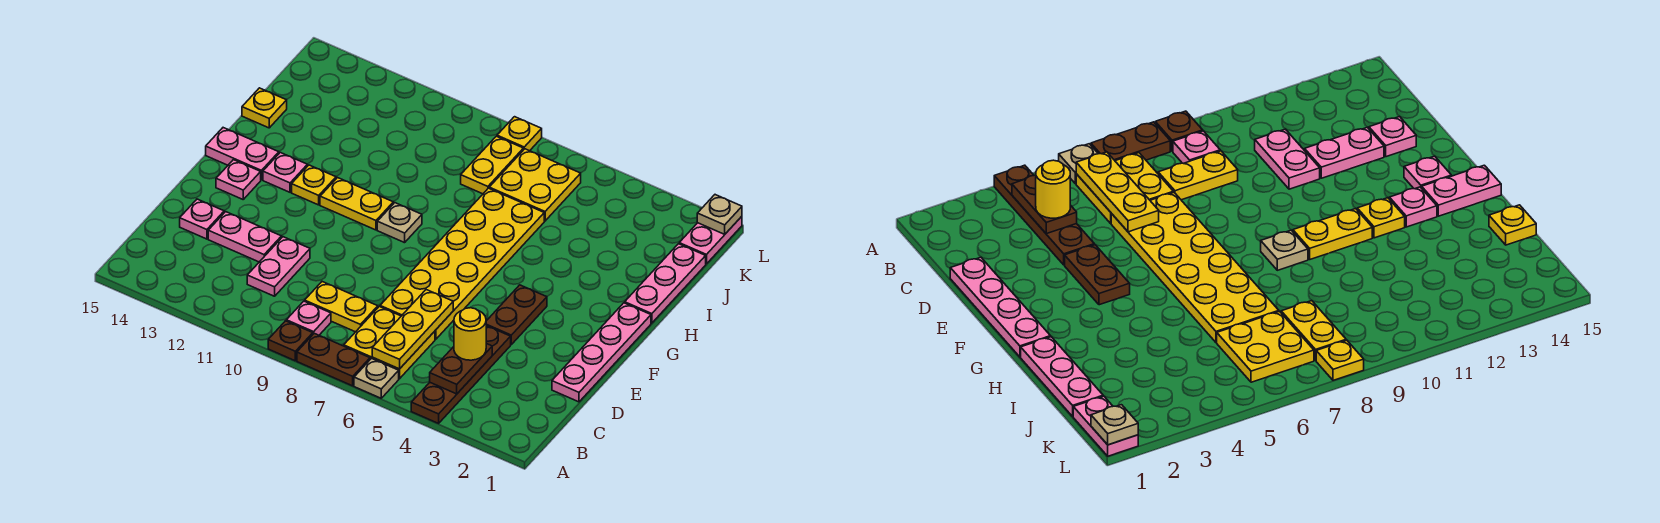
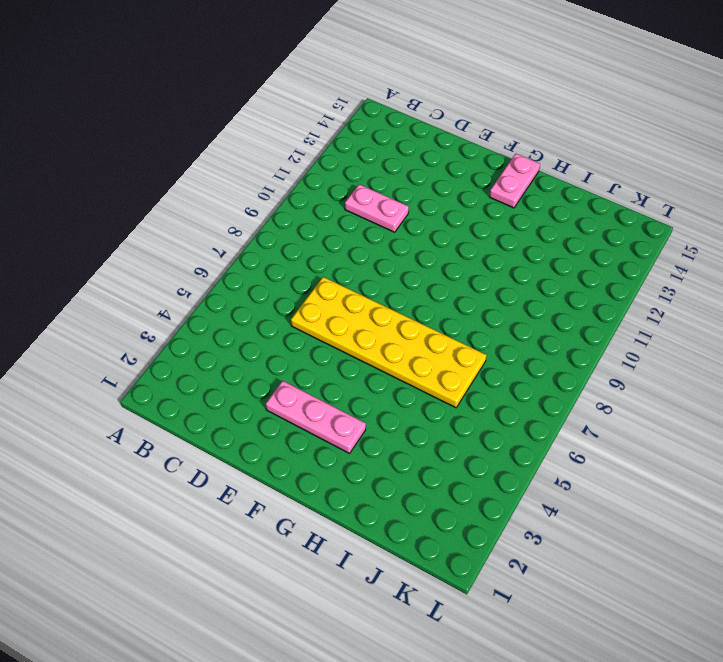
pink plate E3:G3 level 1 -> pink plate H1:J1 level 1
none -> brown plate A4:D4 level 1
none -> tan plate A6 level 1
none -> brown plate A7:A8 level 1

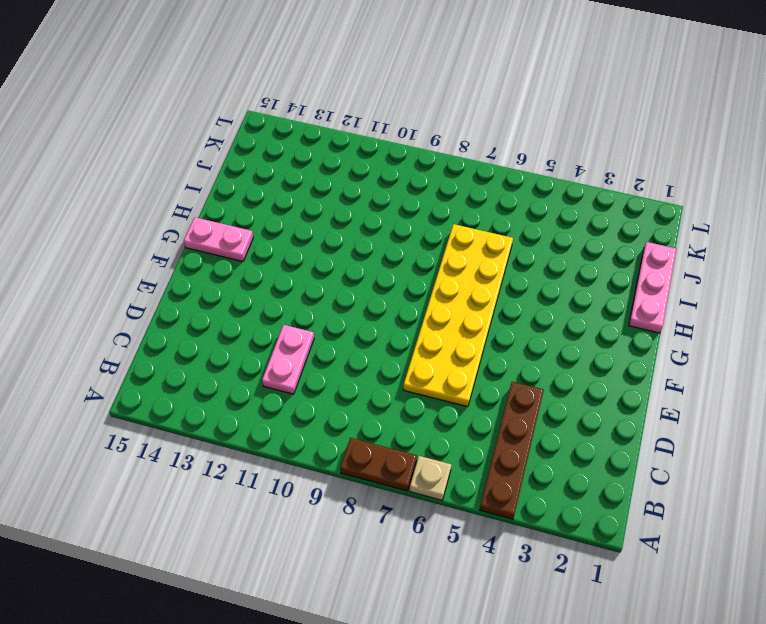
none -> brown plate A9 level 1
none -> yellow plate B6:C7 level 1
none -> pink plate B9 level 1

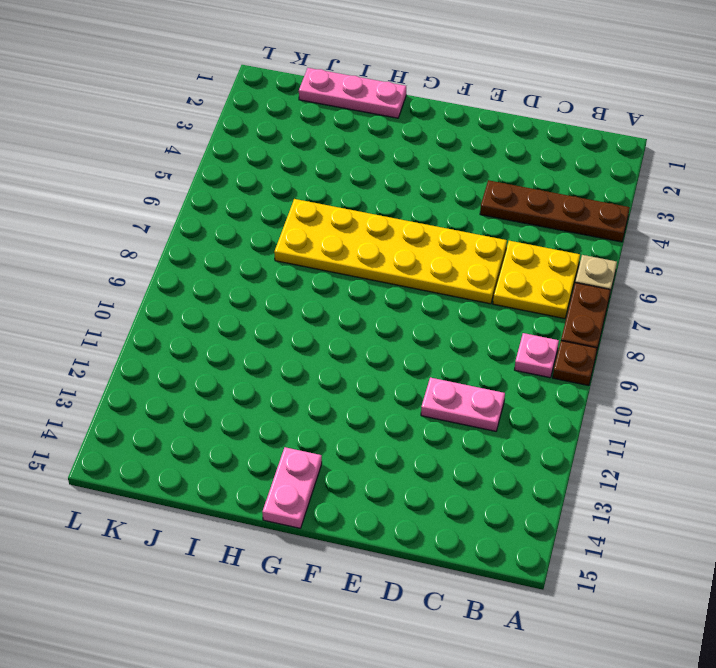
none -> yellow plate C8:C9 level 1
none -> pink plate D1:G1 level 1
none -> pink plate D12:D13 level 1

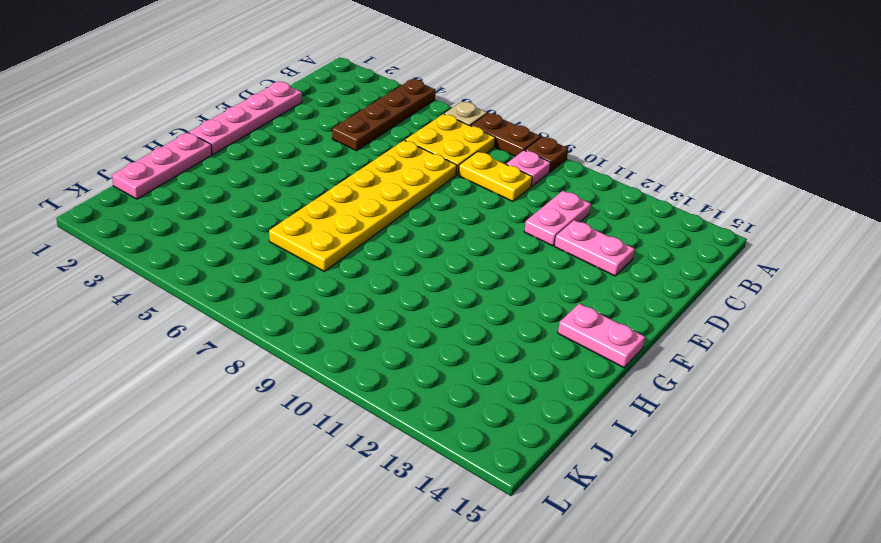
none -> pink plate D14 level 1
none -> brown plate E4:F4 level 1
none -> pink plate F14 level 1

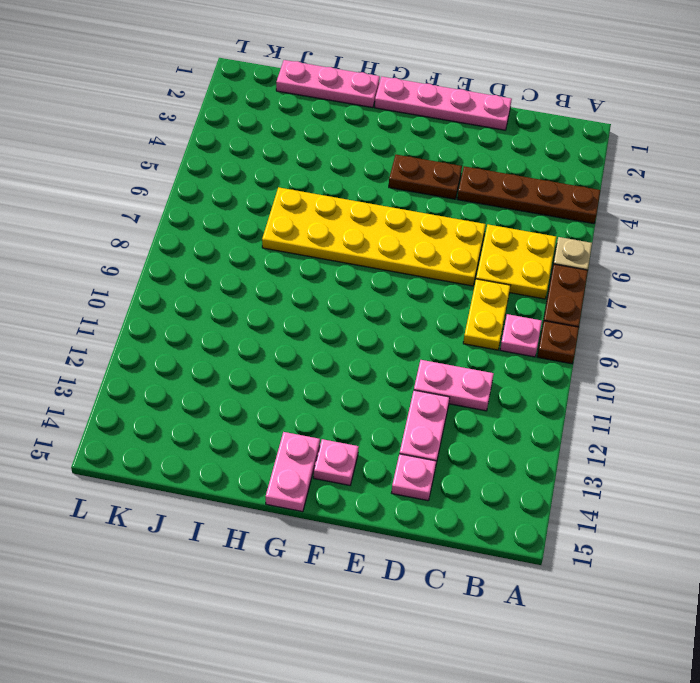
none -> tan plate G9 level 1
none -> yellow plate G10:G11 level 1
none -> yellow plate G12 level 1

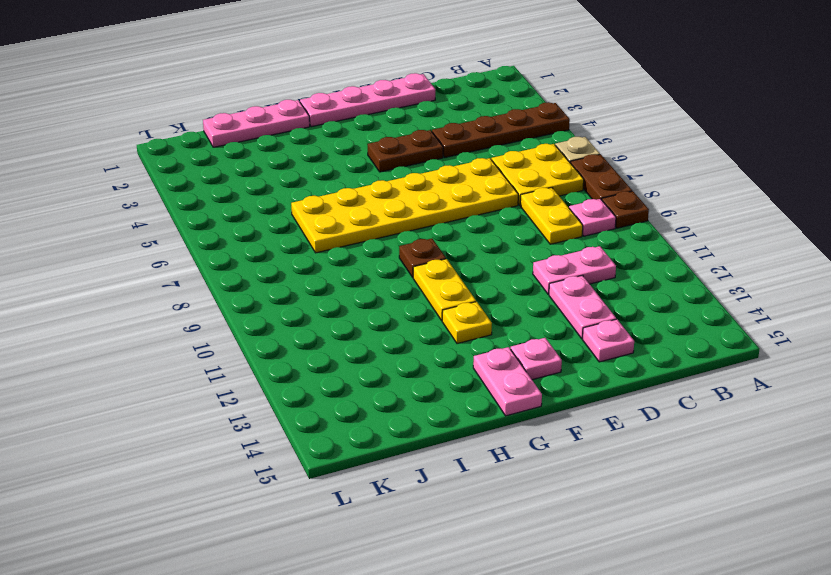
brown plate G9 level 1 -> tan plate G9 level 1
none -> pink plate G13 level 1
none -> yellow plate I15 level 1
none -> yellow plate J6:K7 level 1

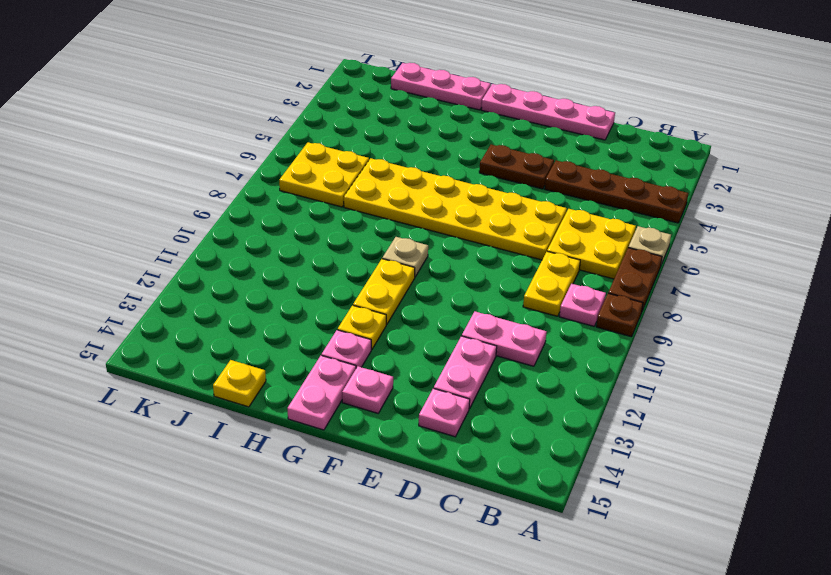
none -> yellow plate J8:K8 level 1
none -> pink plate K1:L1 level 1
none -> yellow plate L8 level 1

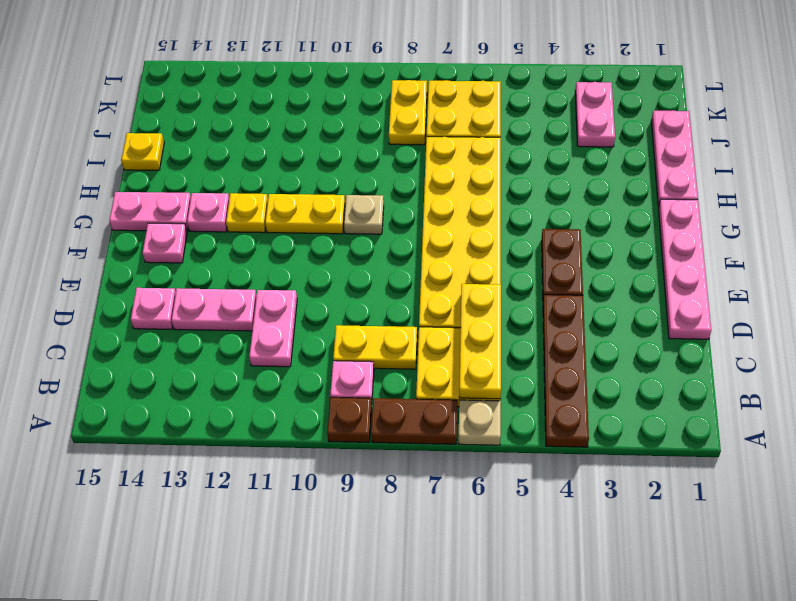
pink plate J3:K3 level 1 -> pink plate K1:L1 level 1
none -> yellow plate L8 level 1
none -> brown plate B4:C4 level 2
none -> tan plate L1 level 2

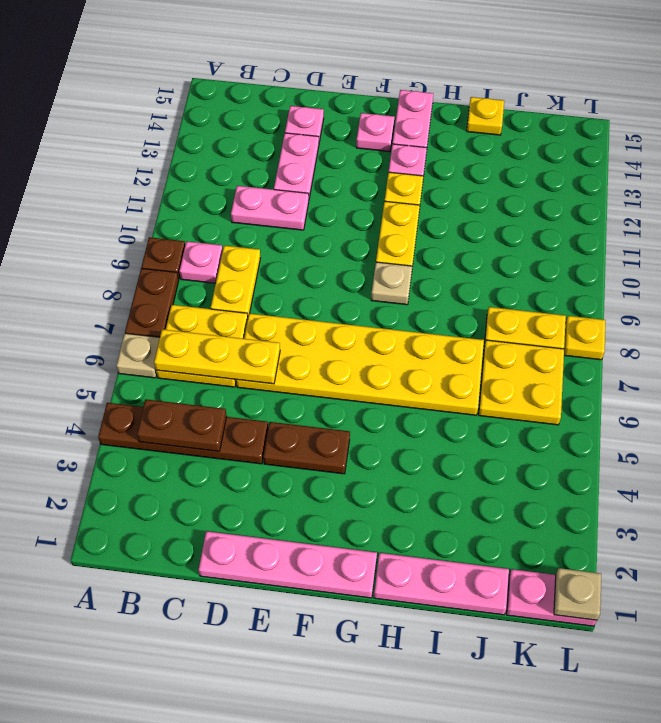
none -> yellow round brick C4 level 3

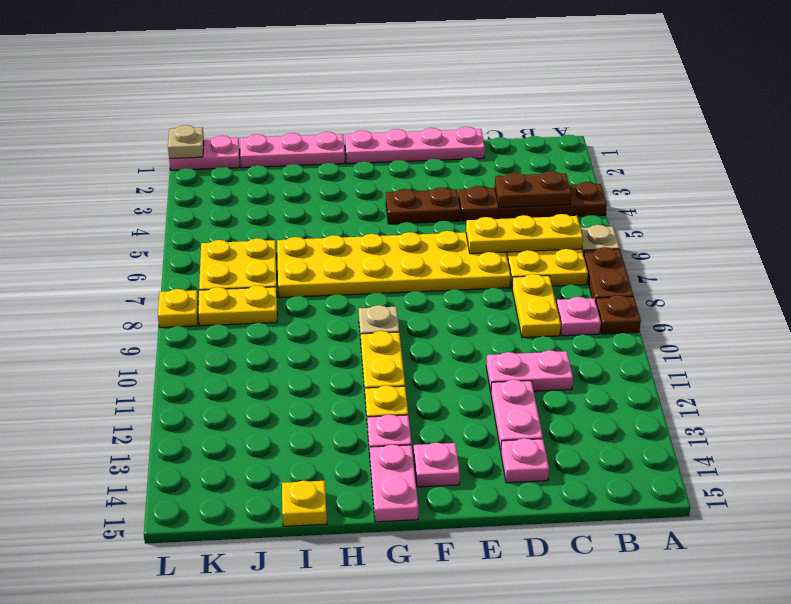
none -> yellow round brick C4 level 3

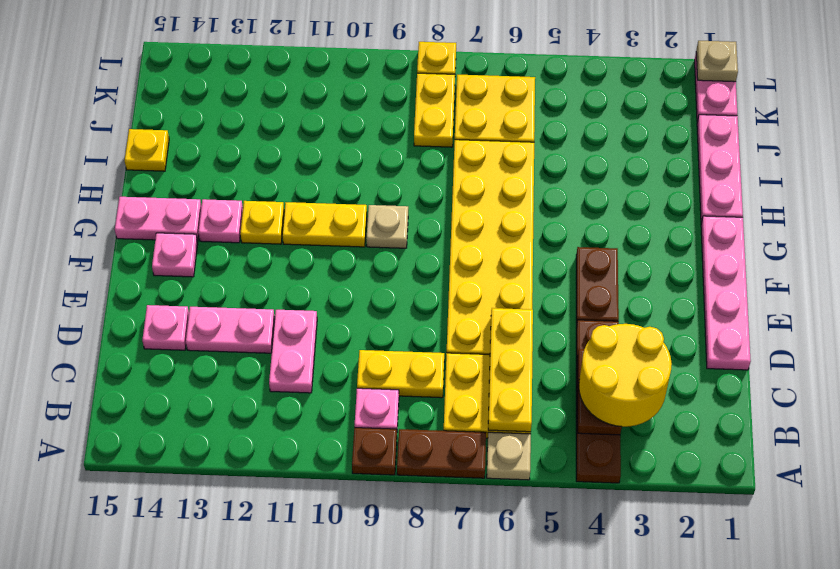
yellow round brick B3:C4 level 3 -> yellow round brick C4 level 3

